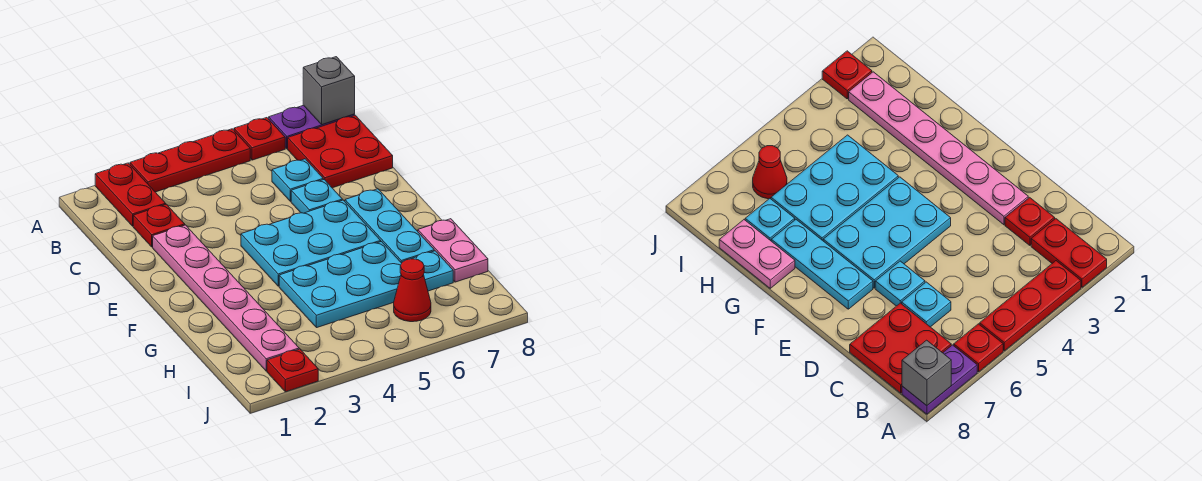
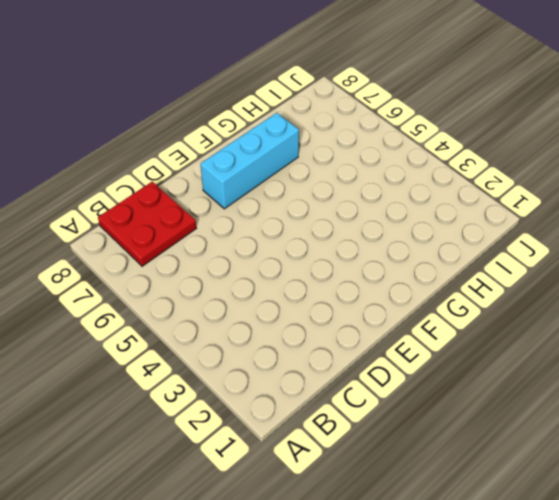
cyan brick E7:G7 level 1 -> cyan plate E7:G7 level 1
none -> red plate A2:B2 level 1
none -> red plate A3:A5 level 1
none -> red plate A6 level 1

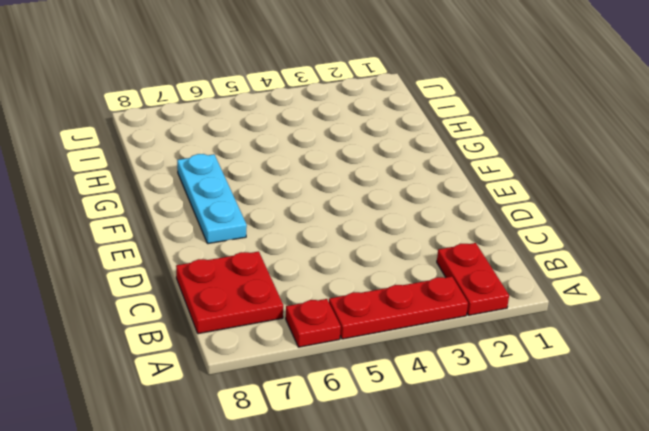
none -> purple plate A7:A8 level 1
none -> red plate C2 level 1
none -> cyan plate C6 level 1

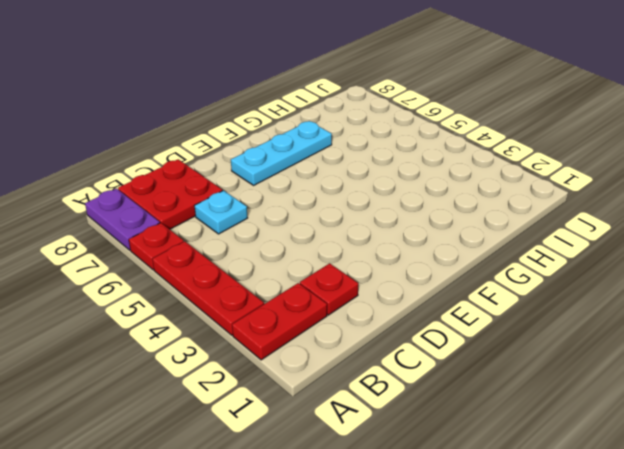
none -> pink plate D2:I2 level 1
none -> cyan plate D6 level 1
none -> cyan plate E4:F6 level 1

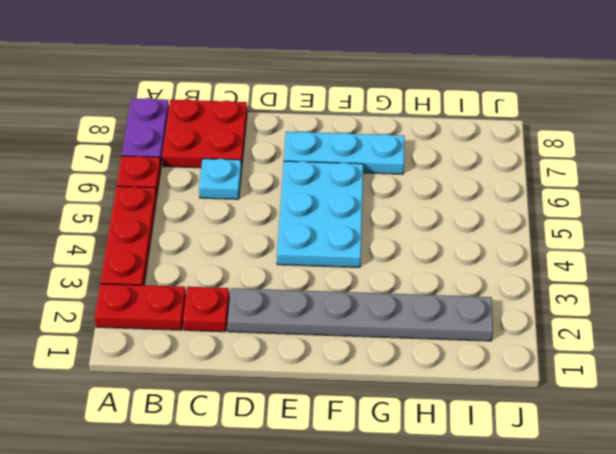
grey plate D2:I2 level 1 -> pink plate D2:I2 level 1
none -> cyan plate D6 level 1
none -> cyan plate G4:H6 level 1
none -> pink plate G8:H8 level 1

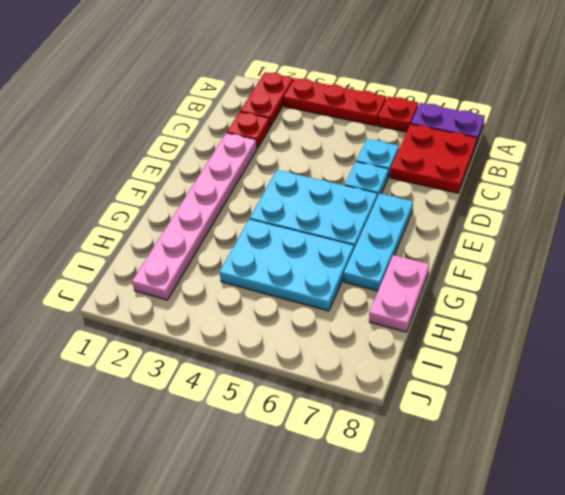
none -> cyan plate H7 level 1
none -> red cone I6 level 1
none -> red plate J2 level 1

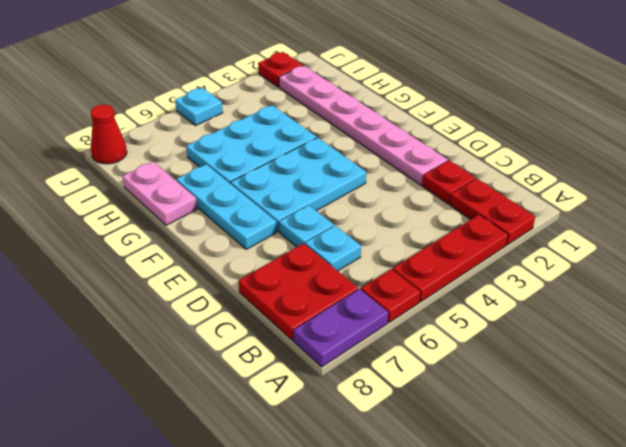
cyan plate J5 level 1 -> cyan plate H7 level 1
red cone J8 level 1 -> red cone I6 level 1
none -> grey brick A8 level 2

